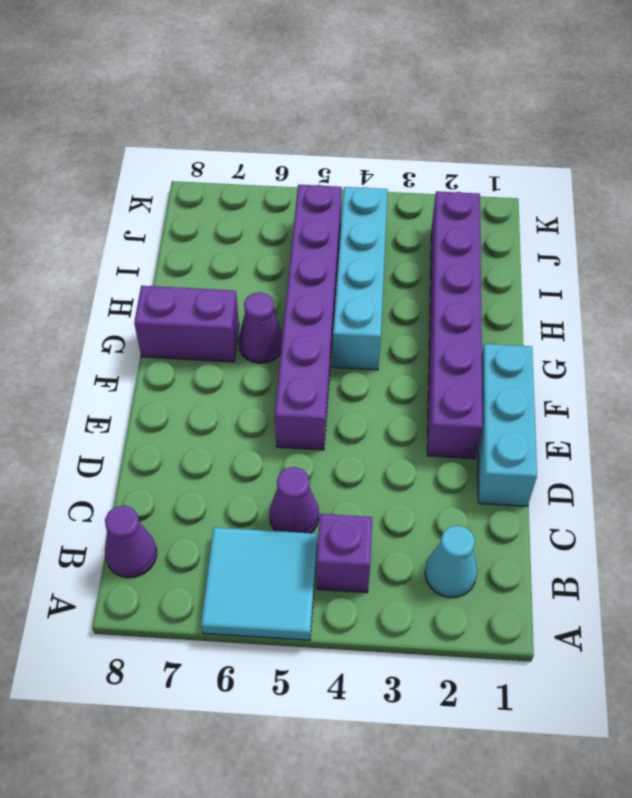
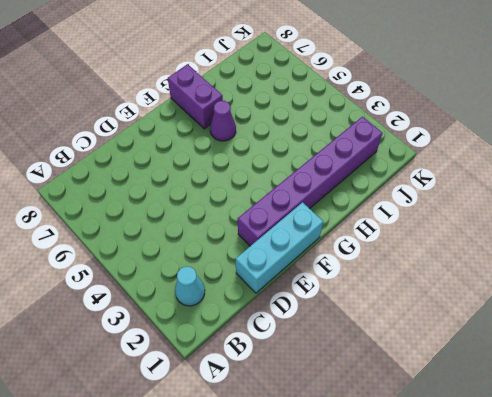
none -> cyan tile A5:B6 level 1
none -> purple brick B4 level 1

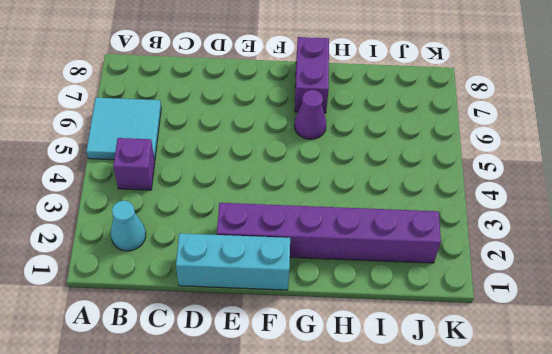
none -> purple cone B8 level 1
none -> purple cone C5 level 1

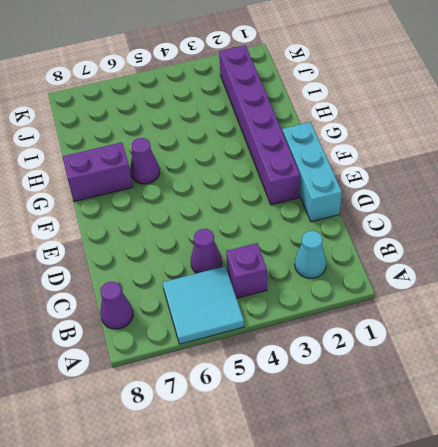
none -> purple brick E5:J5 level 1
none -> cyan brick G4:J4 level 1

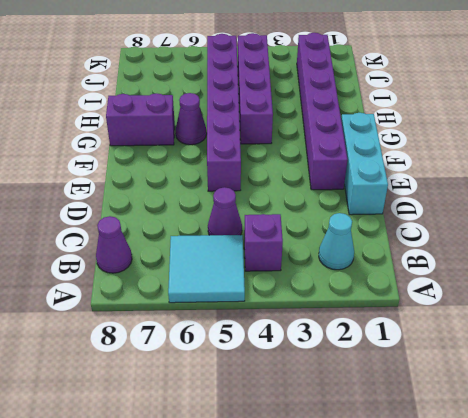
purple brick G4:J4 level 1 -> cyan brick G4:J4 level 1

